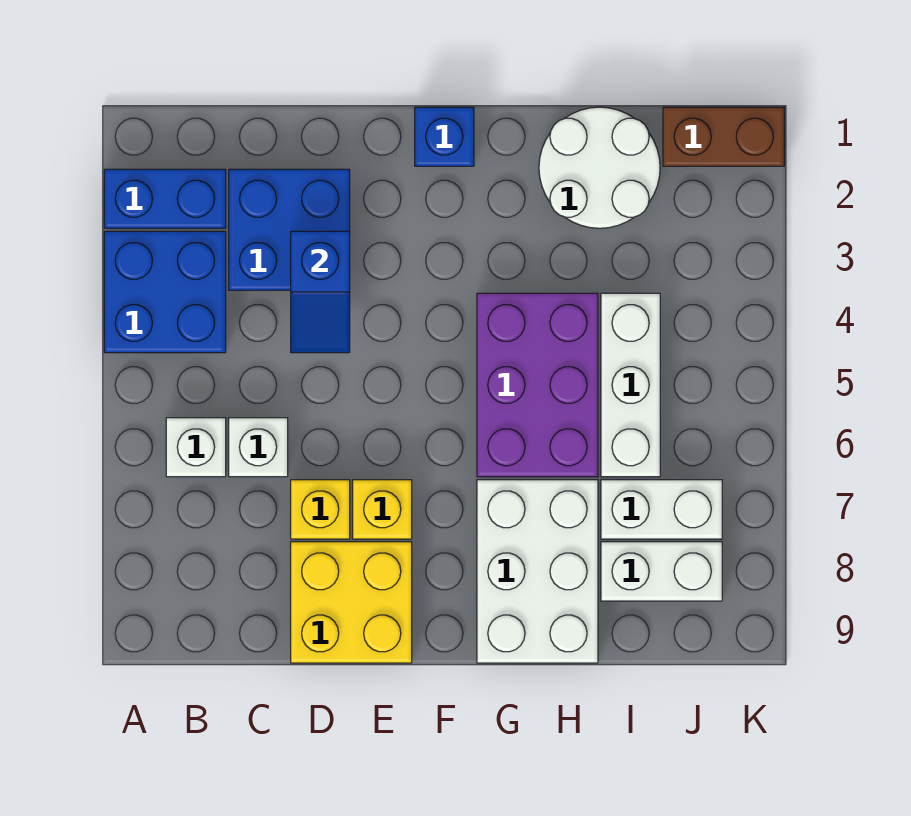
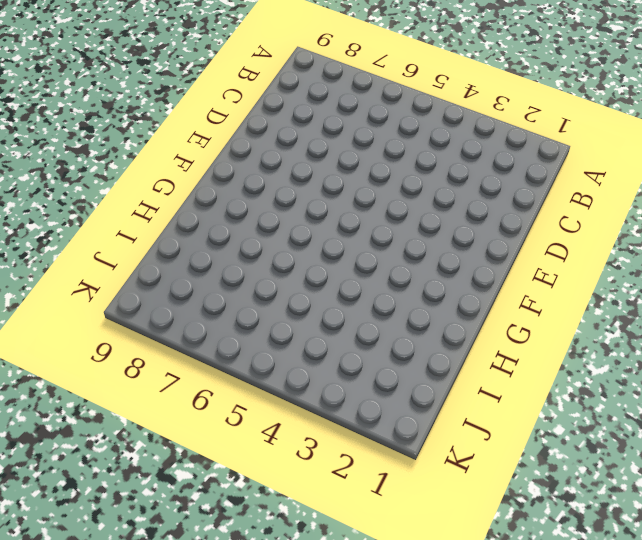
none -> blue brick A2:B2 level 1
none -> blue brick A3:B4 level 1
none -> white brick B6 level 1

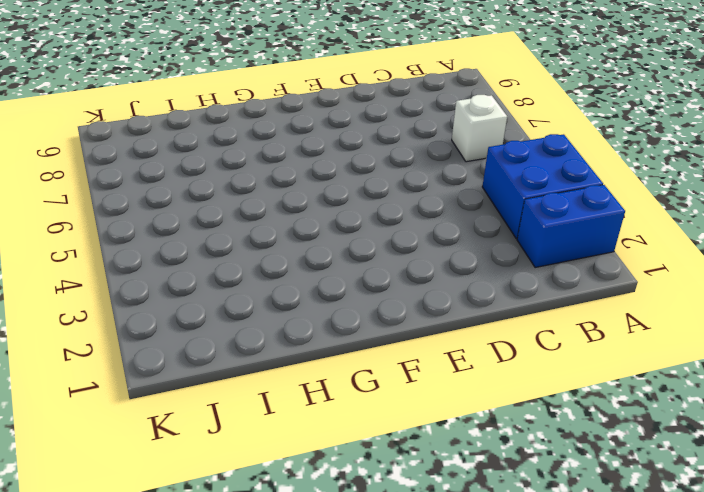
none -> blue brick C2:D3 level 1
none -> white brick C6 level 1
none -> yellow brick D7 level 1

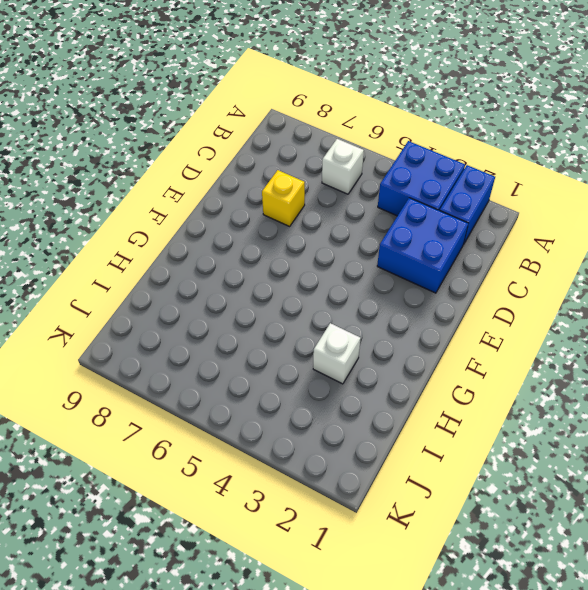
white brick H3 level 1 -> white brick C6 level 1
none -> yellow brick D8:E9 level 1
none -> yellow brick E7 level 1
none -> blue brick F1 level 1

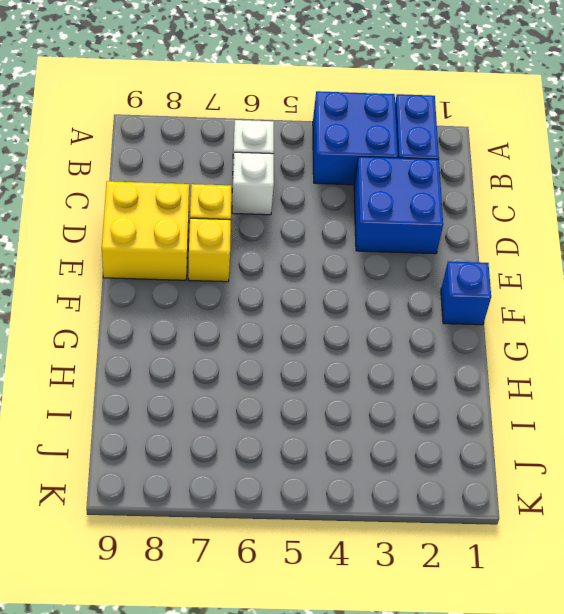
none -> purple brick G4:H6 level 1
none -> white brick G7:H9 level 1
none -> white round brick H1:I2 level 1

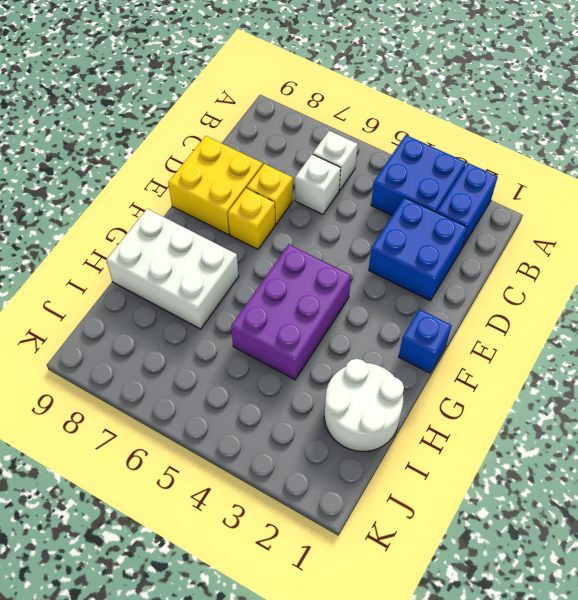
purple brick F4:H5 level 1 -> purple brick G4:H6 level 1
none -> white brick I4:I6 level 1
none -> white brick I7:J7 level 1
none -> white brick I8:J8 level 1

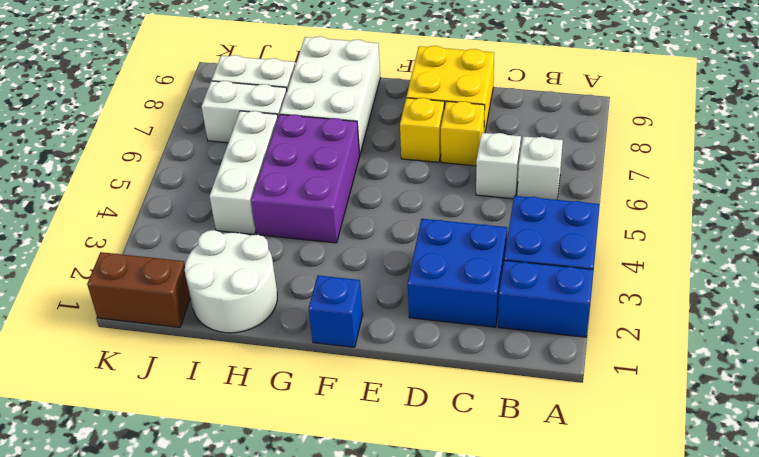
none -> blue slope D3:D4 level 2 top 3

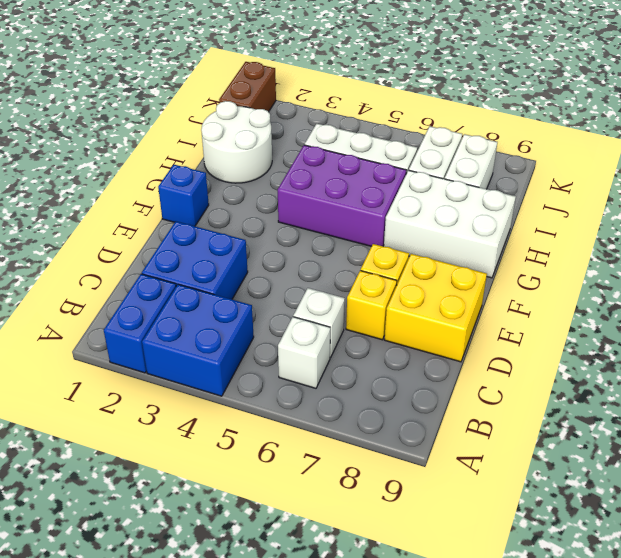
none -> blue slope D3:D4 level 2 top 3

